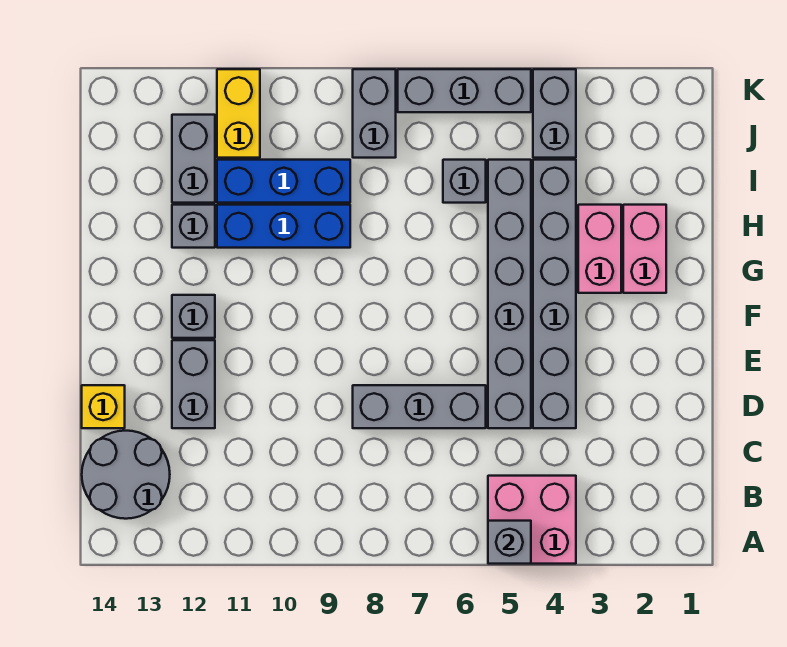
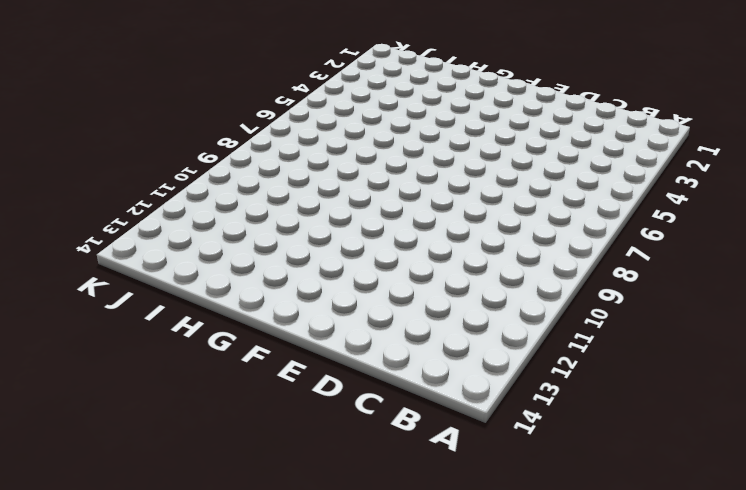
none -> pink brick A4:B5 level 1
none -> grey round brick B13:C14 level 1
none -> grey brick D4:I4 level 1

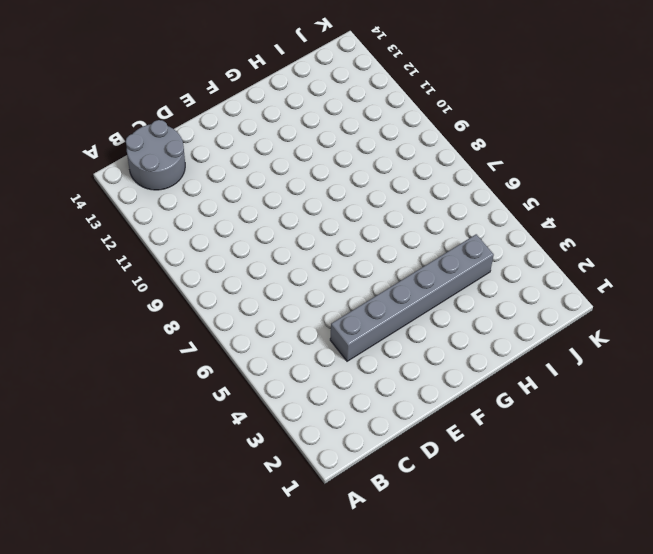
none -> pink brick A4:B5 level 1
none -> grey brick D5:I5 level 1
none -> grey brick D6:D8 level 1

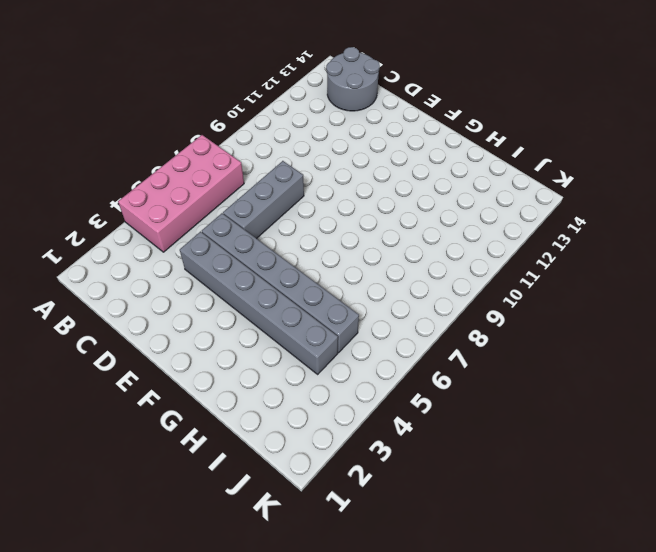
pink brick A4:B7 level 1 -> pink brick A4:B5 level 1
none -> grey brick D12:E12 level 1
none -> yellow brick D14 level 1
none -> grey brick F12 level 1

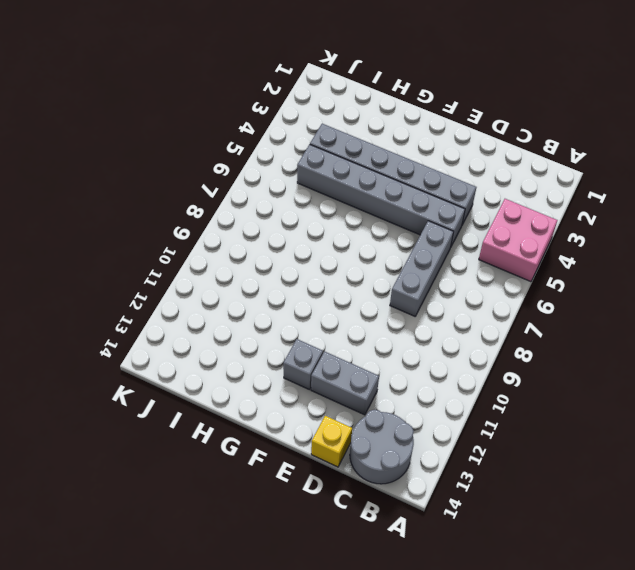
none -> pink brick G2:H2 level 1
none -> pink brick G3:H3 level 1
none -> blue brick H9:H11 level 1

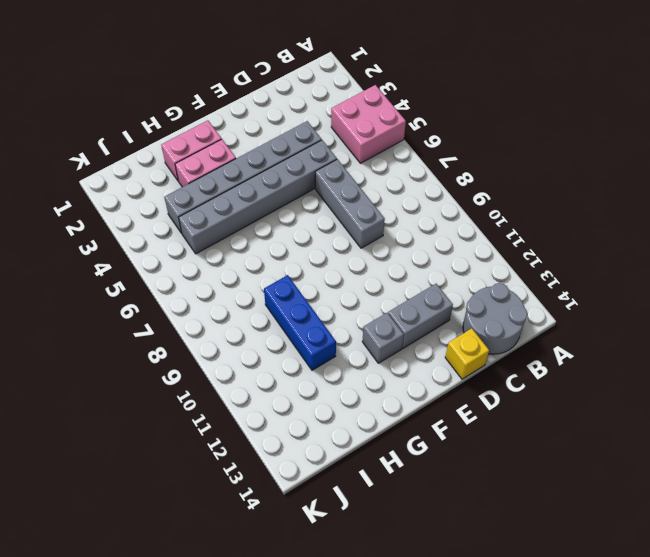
none -> grey brick H12 level 1
none -> grey brick I6 level 1
none -> blue brick I9:I11 level 1

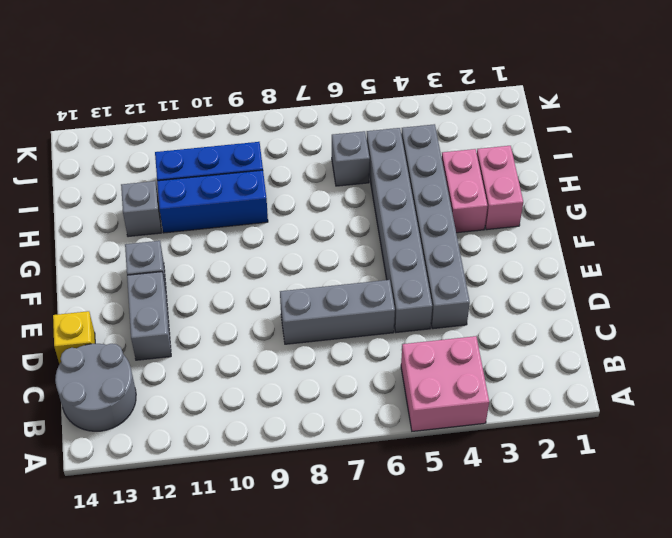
none -> grey brick I12:J12 level 1
none -> grey brick J4:K4 level 1
none -> grey brick J8:K8 level 1

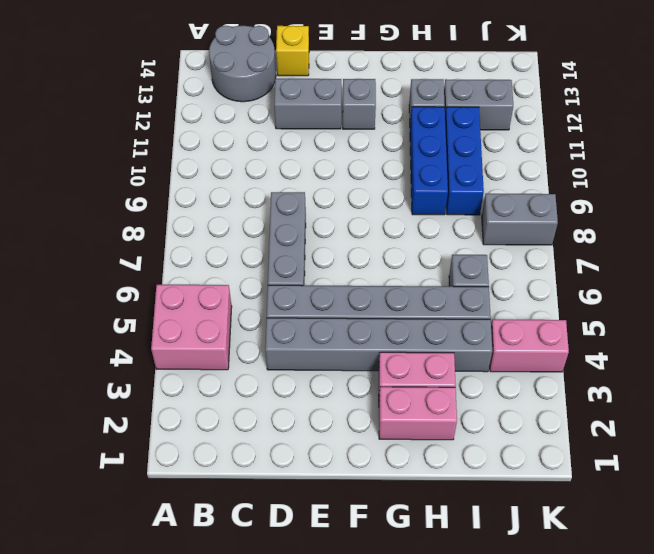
pink brick J4:K4 level 1 -> grey brick J4:K4 level 1
none -> yellow brick J11:K11 level 1
none -> grey brick K5:K7 level 1
none -> grey brick A5 level 2

